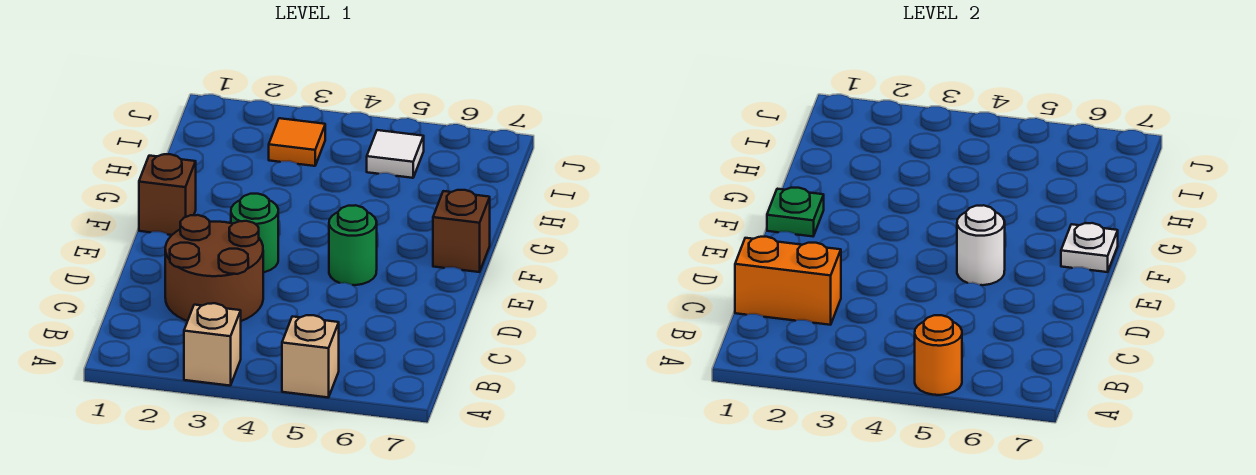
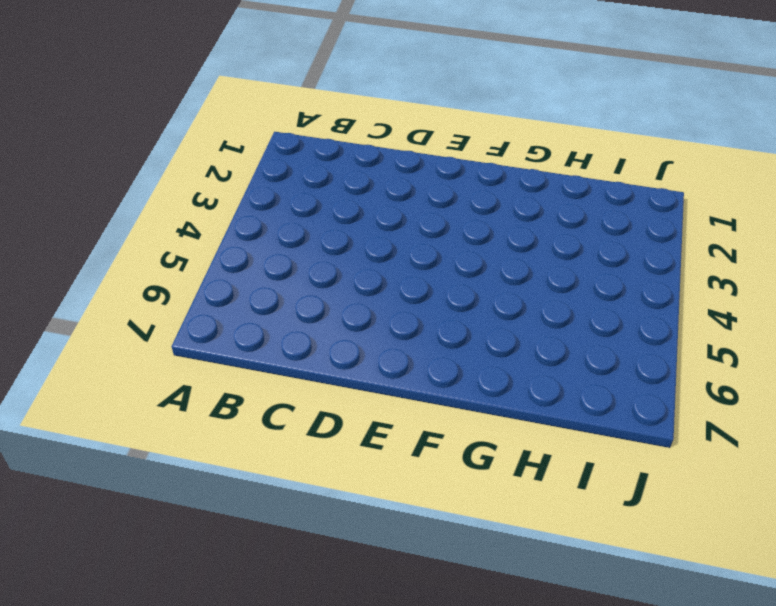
none -> tan brick A3 level 1
none -> tan brick A5 level 1
none -> brown round brick C2:D3 level 1

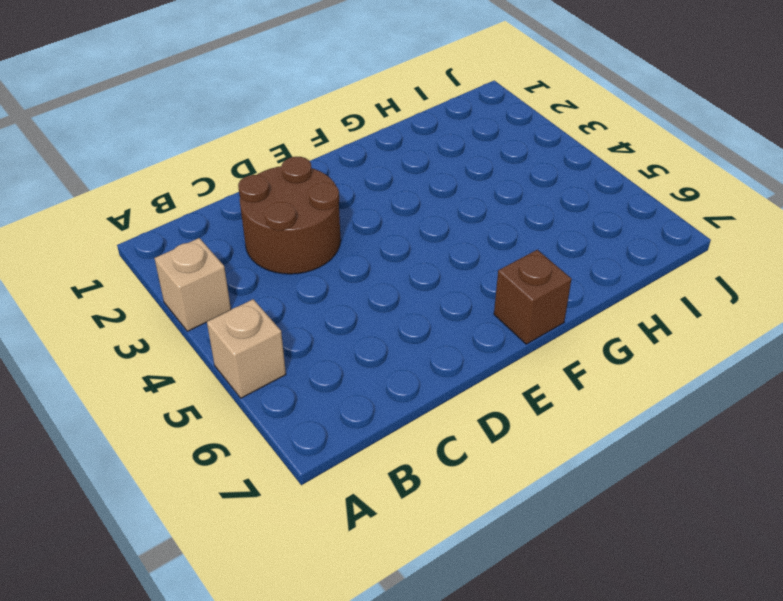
none -> green round brick E3 level 1
none -> green round brick E5 level 1
none -> brown brick F1 level 1

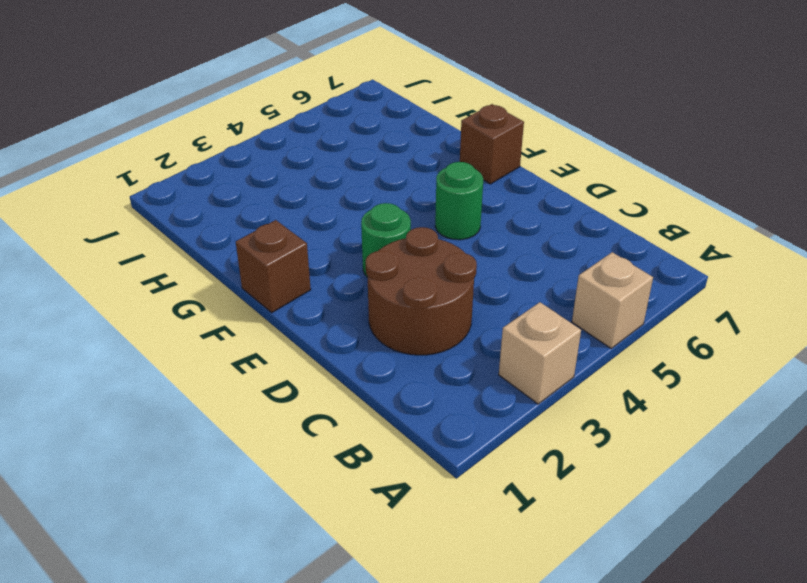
none -> orange tile I3 level 1
none -> white tile I5 level 1
none -> orange round brick A5 level 2

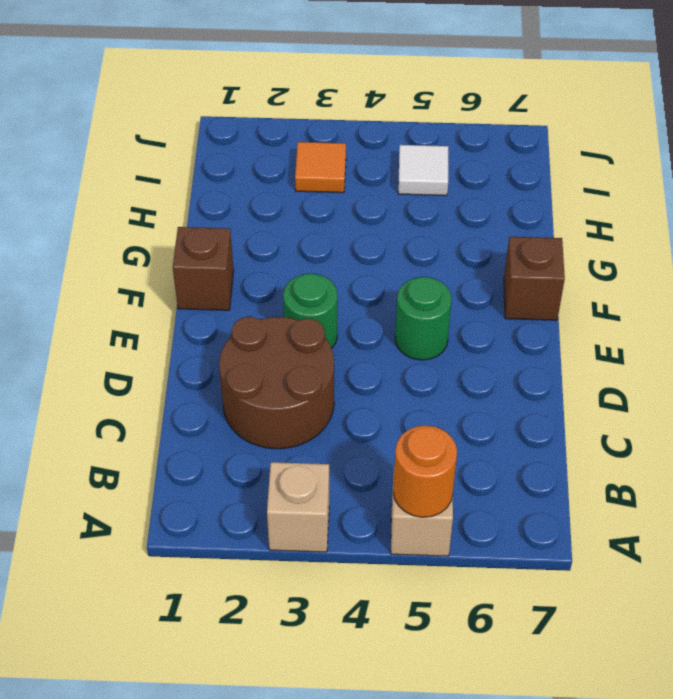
none -> orange brick C1:C2 level 2
none -> white round brick E5 level 2
none -> green plate F1 level 2

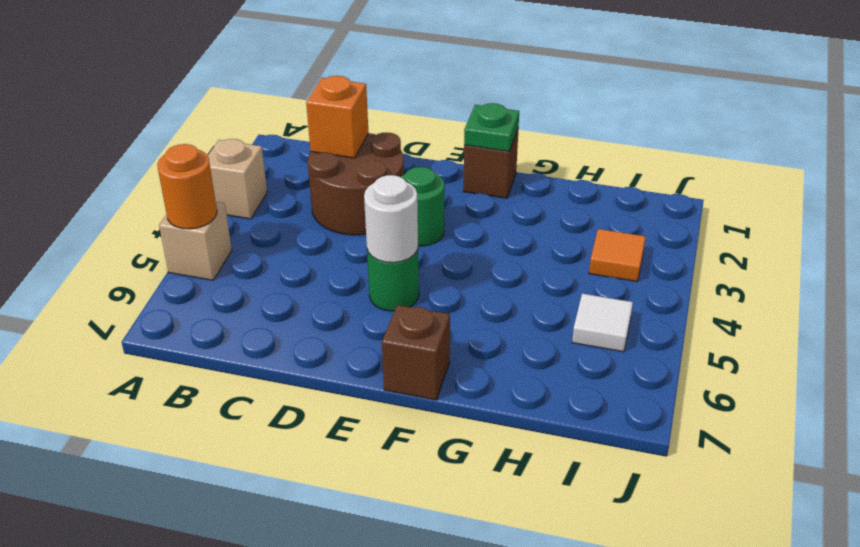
orange brick C2 level 2 -> orange brick C1:C2 level 2
none -> white plate F7 level 2

